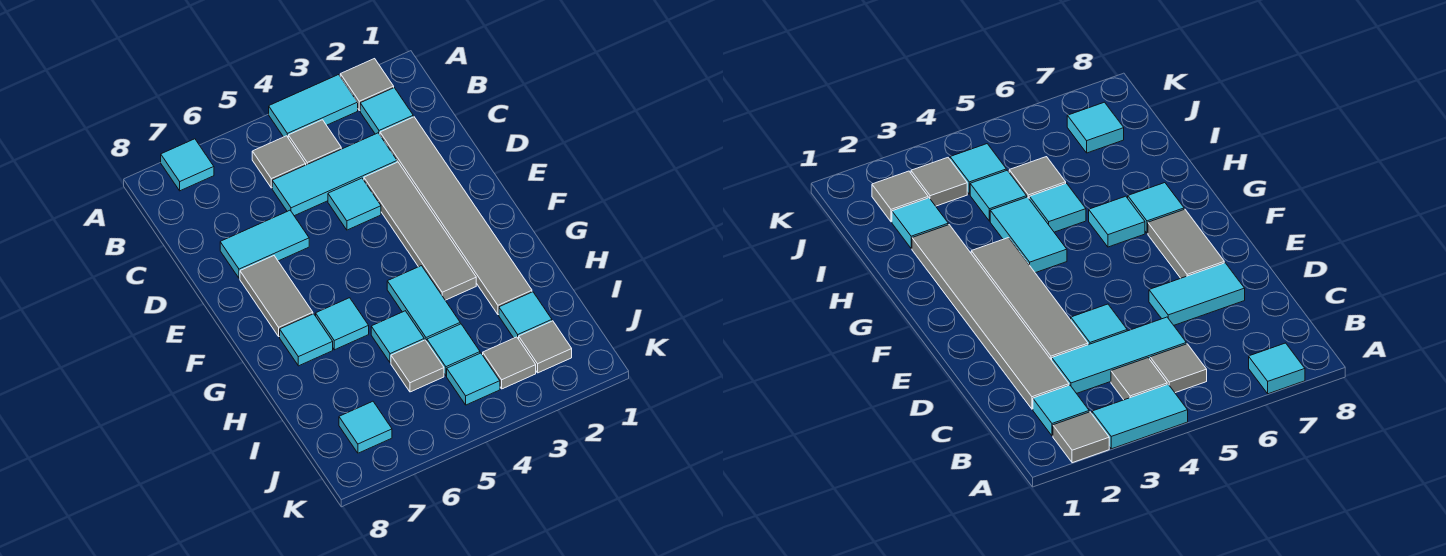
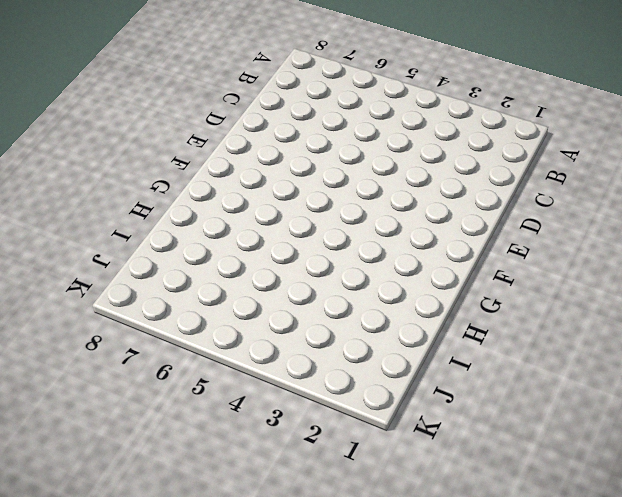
none -> grey tile A2 level 1
none -> cyan tile A3:A4 level 1
none -> cyan tile A7 level 1

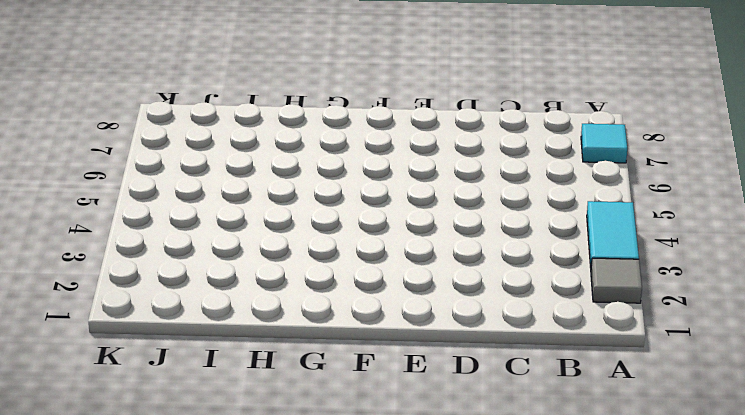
none -> cyan tile B2 level 1
none -> grey tile B4 level 1
none -> grey tile B5 level 1

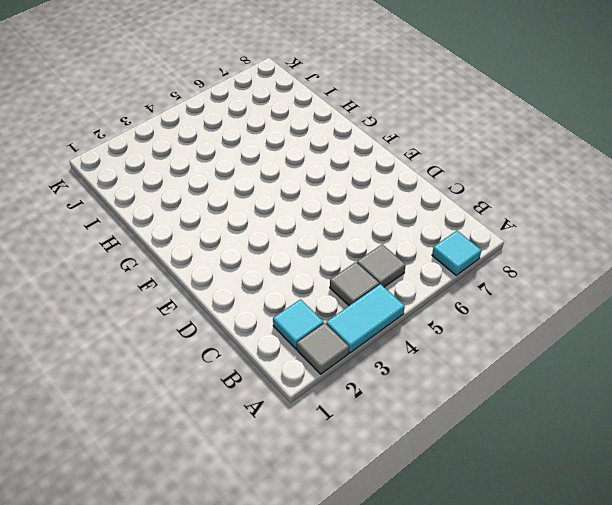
none -> grey tile C2:H2 level 1
none -> cyan tile C3:C5 level 1
none -> grey tile D3:G3 level 1

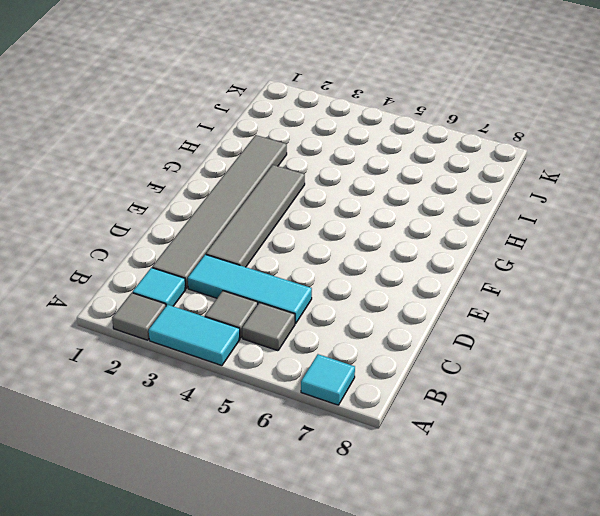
none -> cyan tile D4 level 1
none -> cyan tile D6:D7 level 1
none -> grey tile E7:F7 level 1

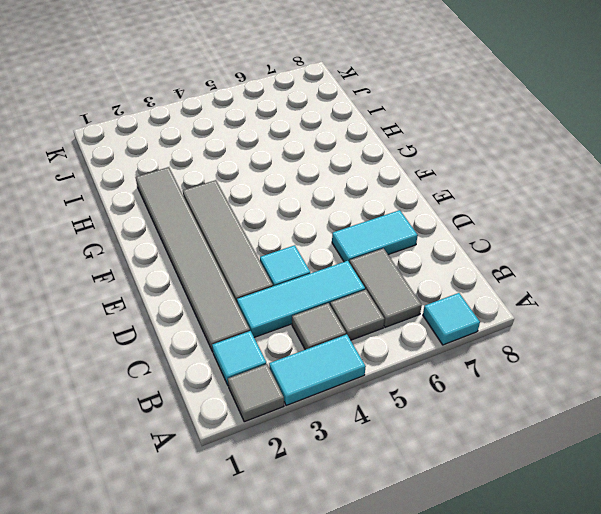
grey tile B6:C6 level 1 -> grey tile E7:F7 level 1
none -> cyan tile G4:H4 level 1
none -> cyan tile G6 level 1
none -> cyan tile G7 level 1

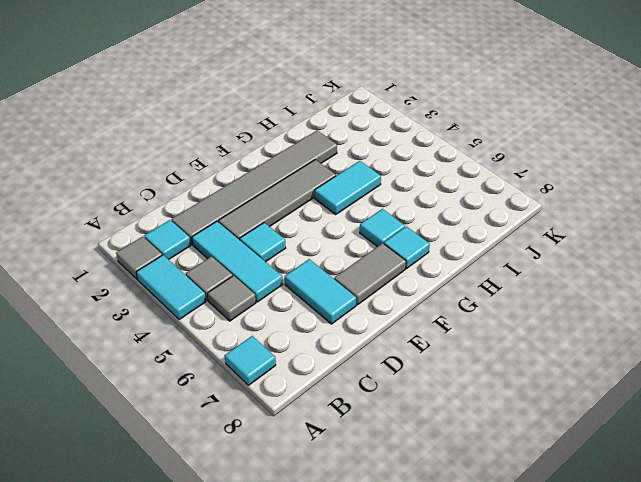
none -> cyan tile H5 level 1
none -> cyan tile I2 level 1
none -> cyan tile I4 level 1

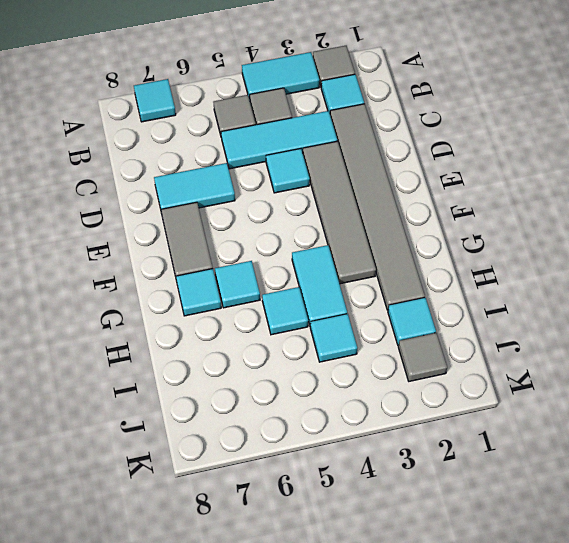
none -> grey tile I5 level 1
none -> grey tile J3 level 1
none -> cyan tile J4 level 1

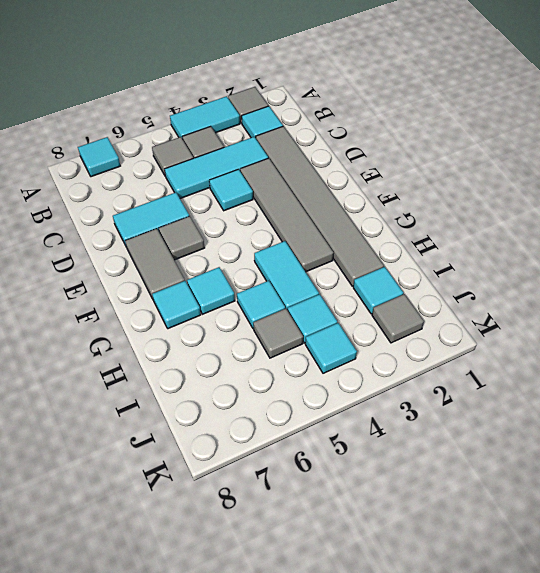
grey tile E6 level 1 -> grey tile J3 level 1
none -> cyan tile J7 level 1

